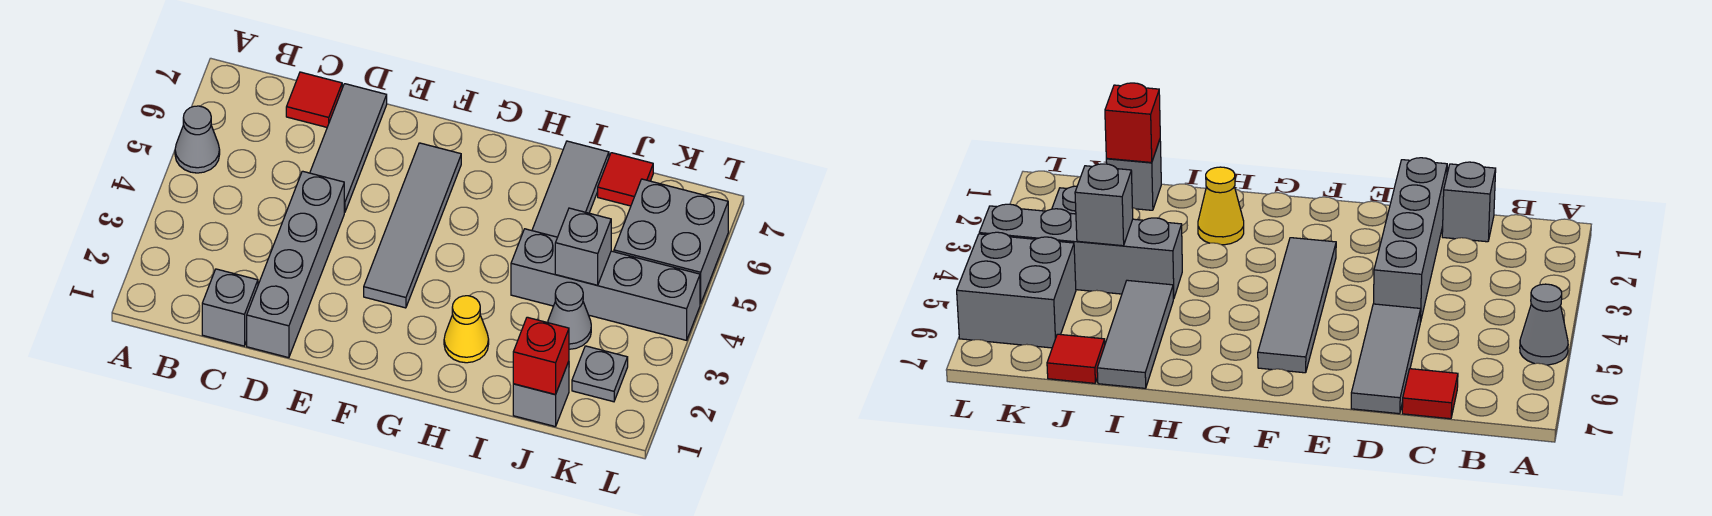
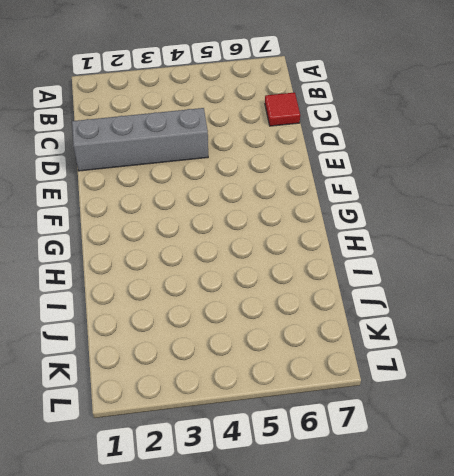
none -> grey cone A5 level 1
none -> grey brick C1 level 1
none -> grey tile D5:D7 level 1

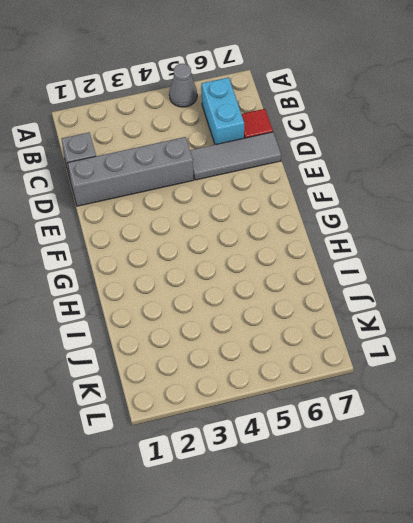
cyan brick B6:C6 level 1 -> none
none -> grey tile F3:F6 level 1
none -> yellow cone H2 level 1
none -> grey brick I4:L4 level 1

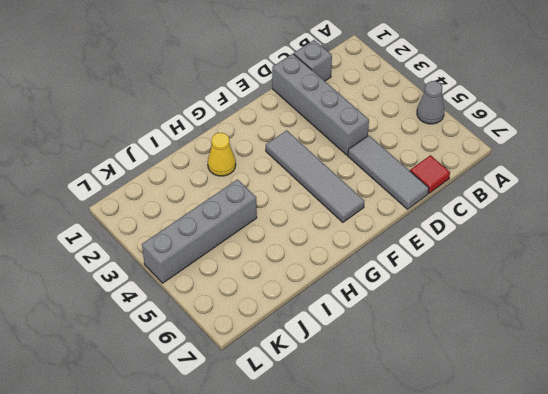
none -> grey tile I5:I7 level 1
none -> grey brick J1 level 1
none -> grey cone J3 level 1

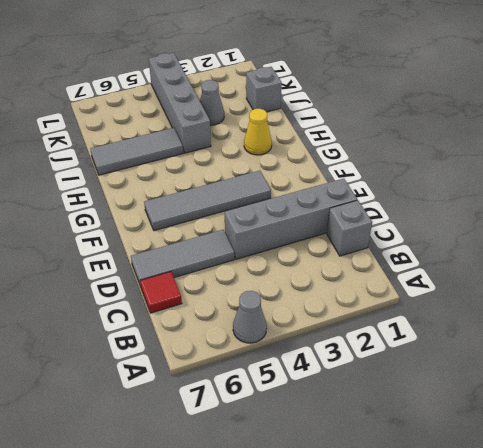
none -> red tile J7 level 1
none -> grey plate K2 level 1
none -> grey brick K5:L6 level 1

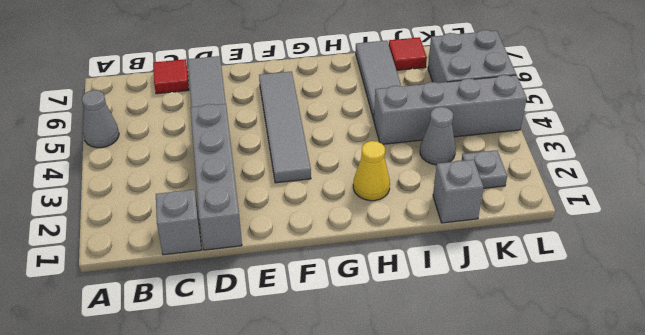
none -> red brick J1 level 2
none -> grey brick J4 level 2

